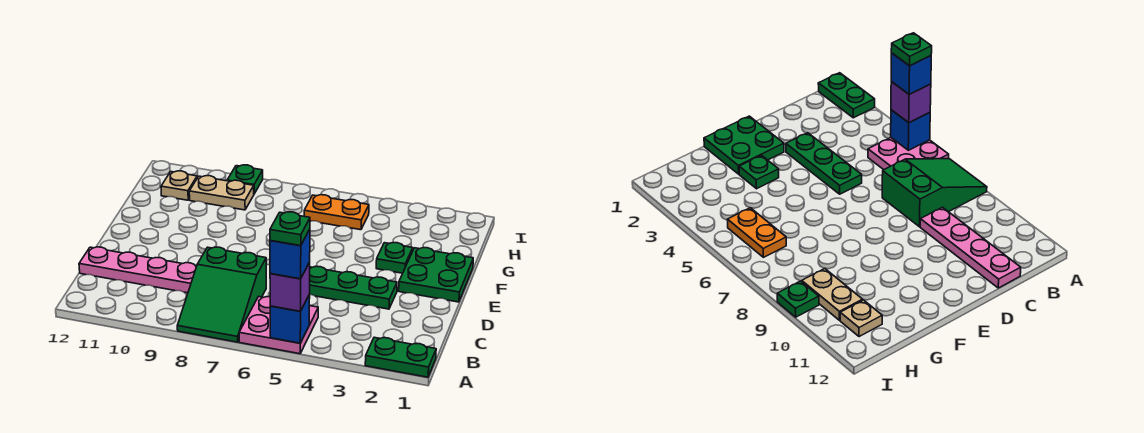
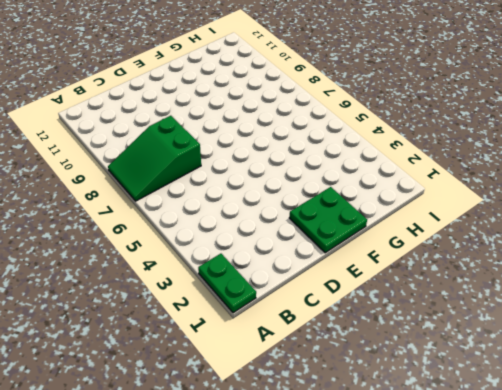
none -> pink plate A5:B6 level 1
none -> pink plate C9:C12 level 1
none -> green plate D3:D5 level 1

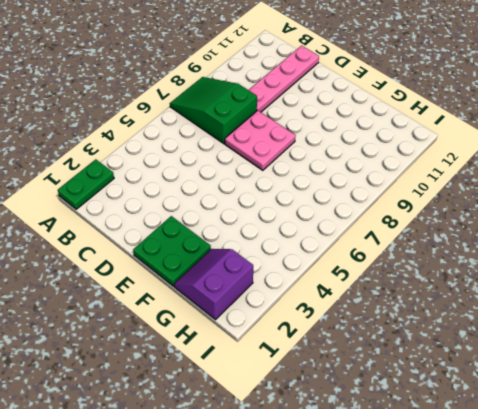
pink plate D7:E8 level 1 -> pink plate A5:B6 level 1
purple slope G1:H2 level 1 top H -> none
none -> green plate D3:D5 level 1
none -> green plate F3 level 1
none -> orange plate H5:H6 level 1

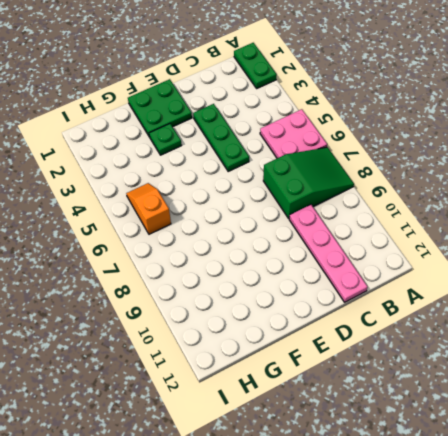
orange slope H5:H6 level 1 top 6 -> orange plate H5:H6 level 1
none -> tan plate H9:H10 level 1
none -> tan plate H11 level 1
none -> green plate I9 level 1

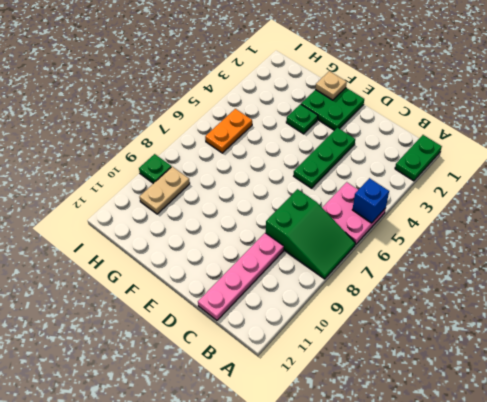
tan plate F1 level 2 -> tan plate H11 level 1
none -> purple brick A5 level 3
none -> blue brick A5 level 4
none -> green plate A5 level 5

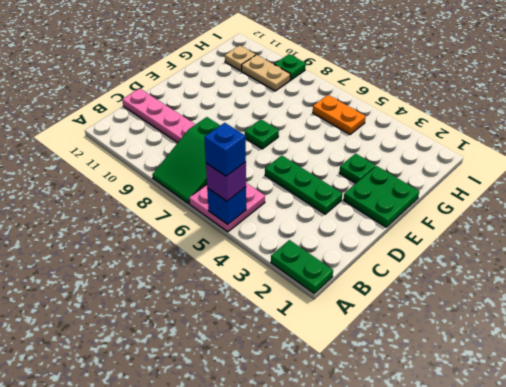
green plate E7 level 1 -> green plate A5 level 5

